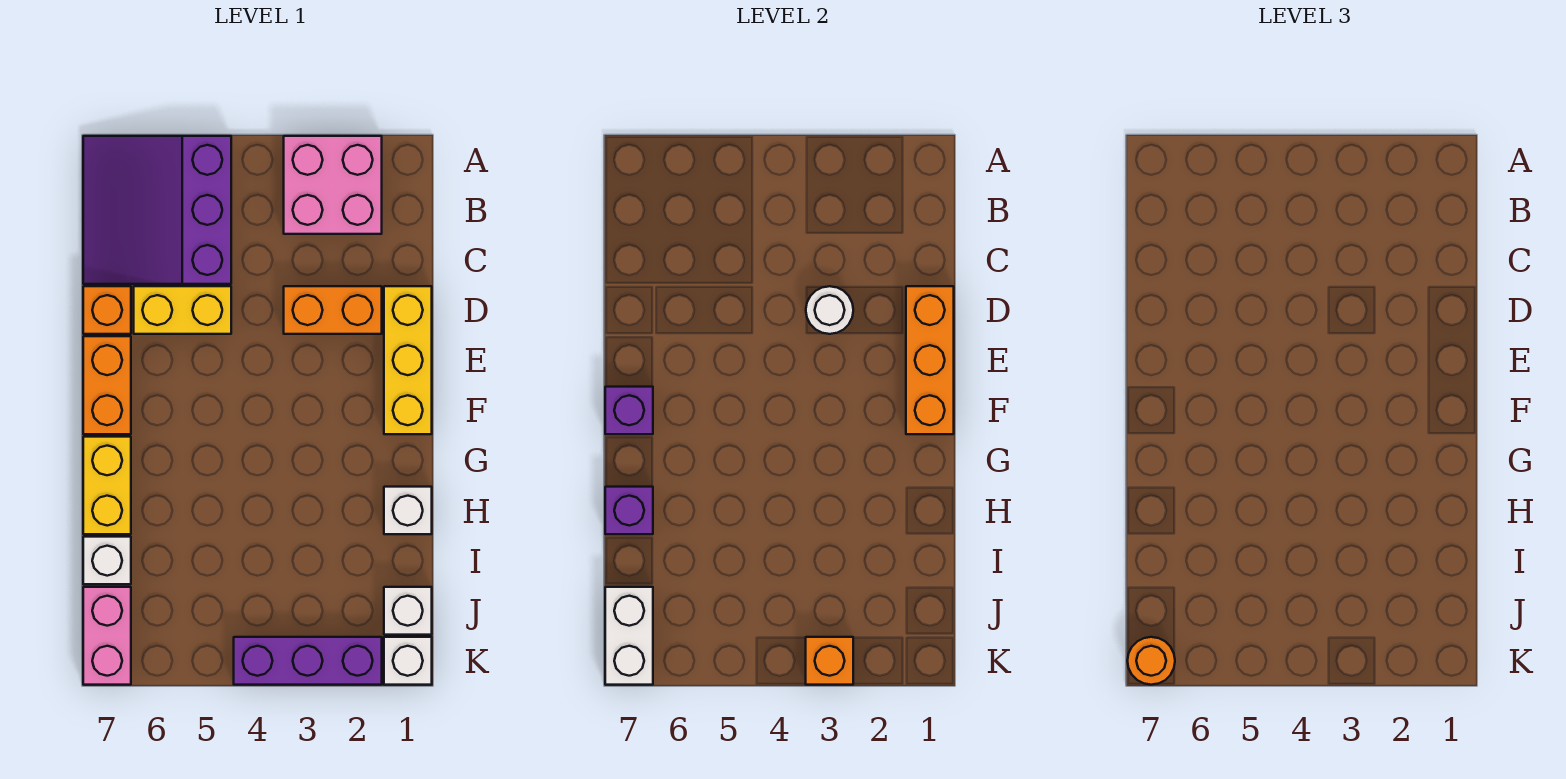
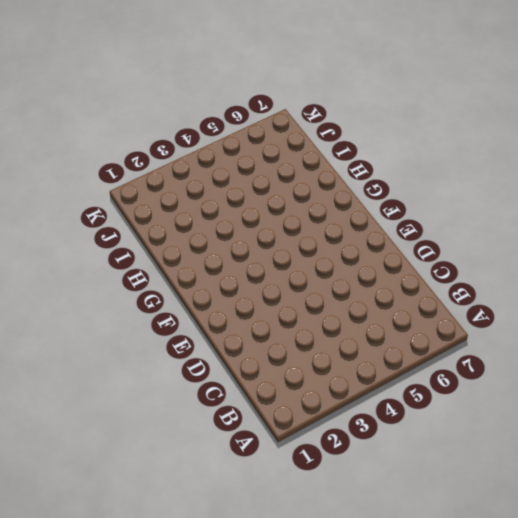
none -> pink brick A2:B3 level 1
none -> purple slope A5:C7 level 1 top 5
none -> yellow brick D1:F1 level 1

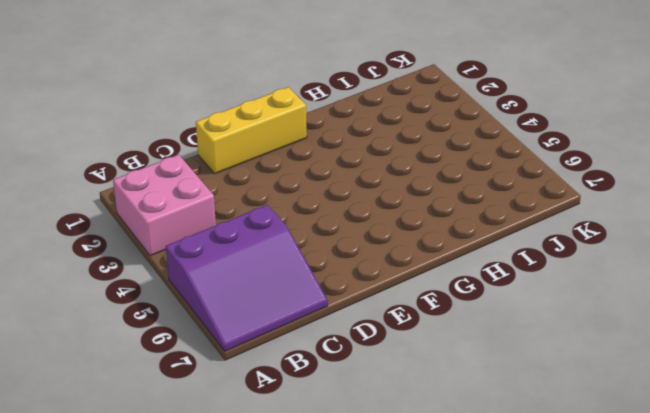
none -> orange brick D2:D3 level 1
none -> yellow brick D5:D6 level 1
none -> orange brick D7 level 1

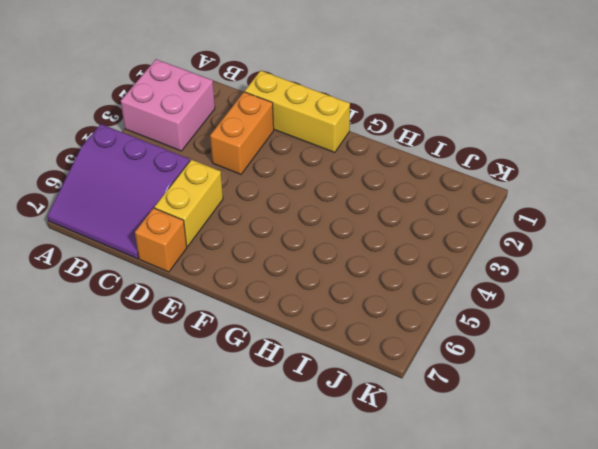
none -> orange brick E7:F7 level 1
none -> yellow brick G7:H7 level 1
none -> white brick H1 level 1

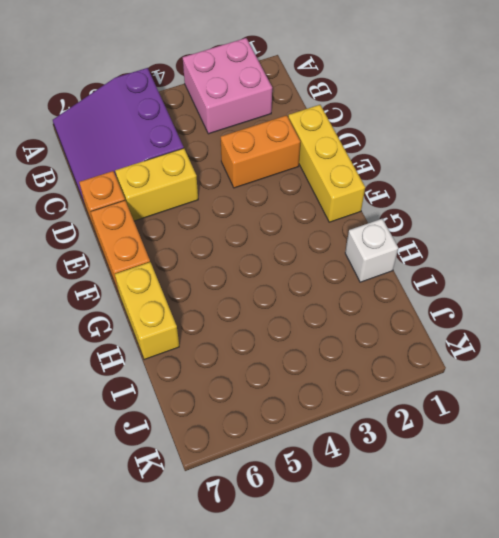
none -> white brick I7 level 1
none -> white brick J1 level 1
none -> pink brick J7:K7 level 1

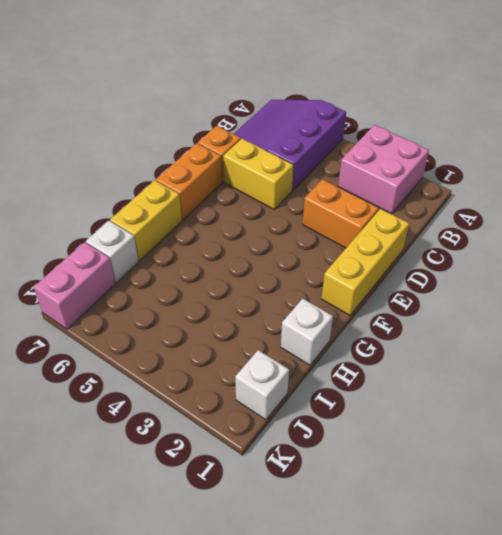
none -> white brick K1 level 1
none -> purple brick K2:K4 level 1
none -> orange brick D1:F1 level 2

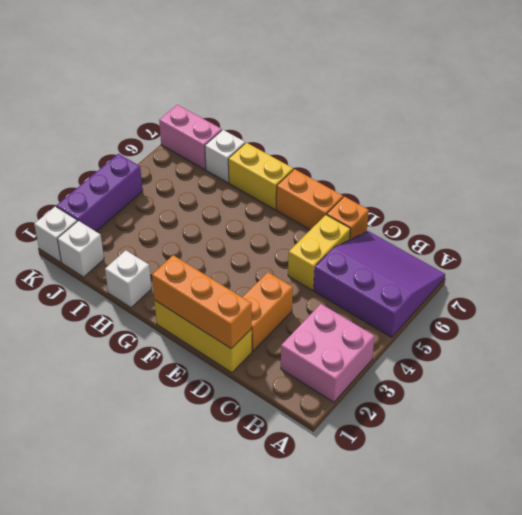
none -> white round brick D3 level 2
none -> purple brick F7 level 2
none -> purple brick H7 level 2

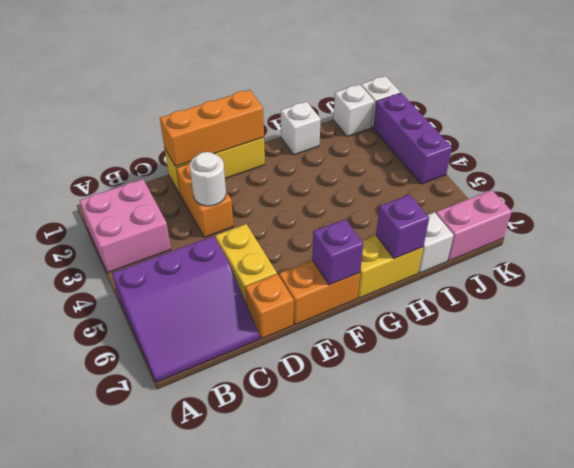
none -> white brick J7:K7 level 2
none -> orange brick K3 level 2
none -> orange round brick K7 level 3

